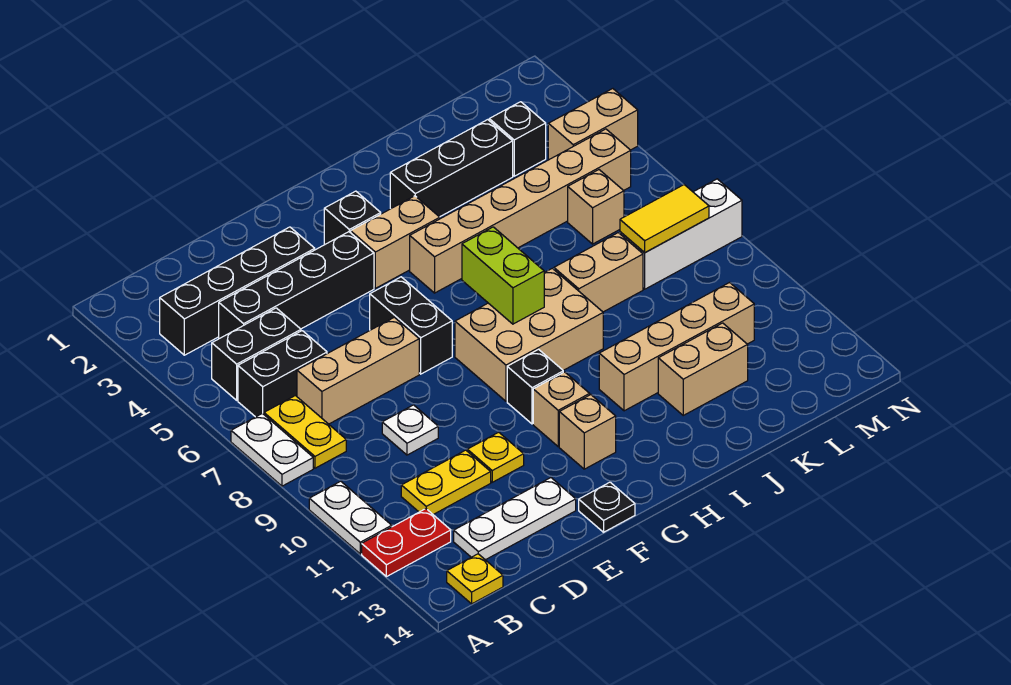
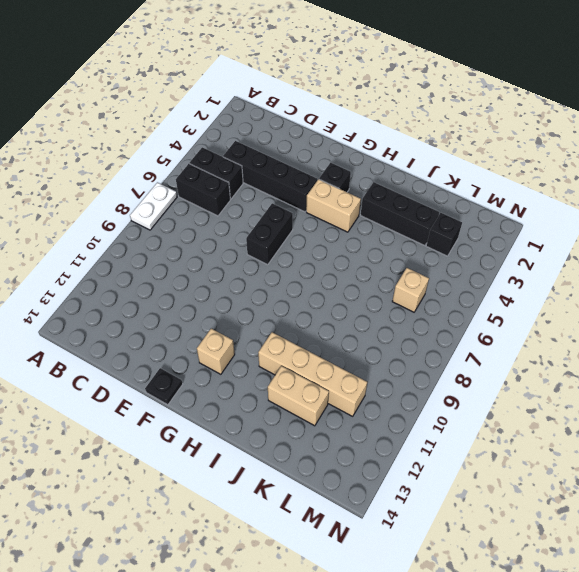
none -> white plate A10:A11 level 1
none -> red plate A12:B12 level 1
none -> black brick B3:E3 level 1
none -> yellow plate B7:B8 level 1

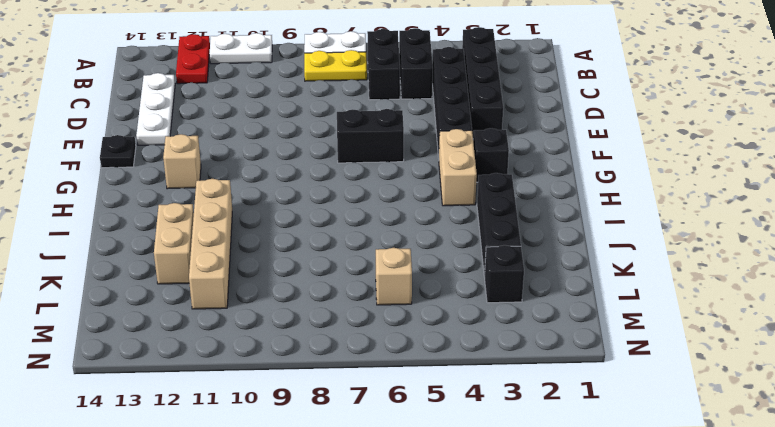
none -> yellow plate B14 level 1
none -> tan brick C7:E7 level 1
none -> yellow plate C11:D11 level 1
none -> white plate D9 level 1

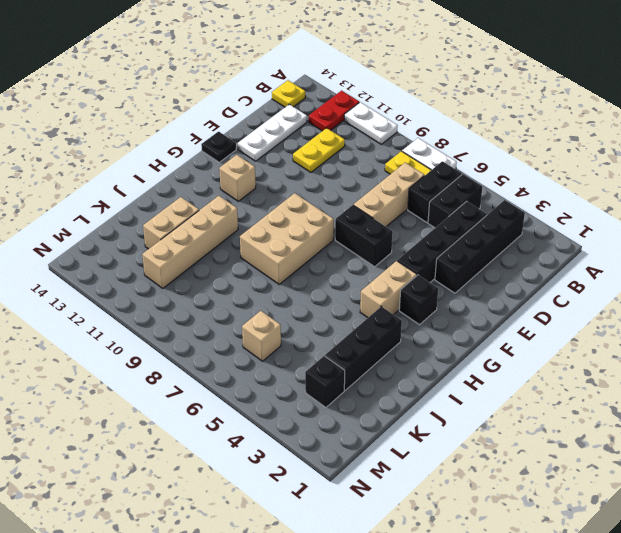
none -> white plate D9 level 1
none -> yellow plate E11 level 1
none -> black brick G10 level 1
none -> tan brick G11 level 1

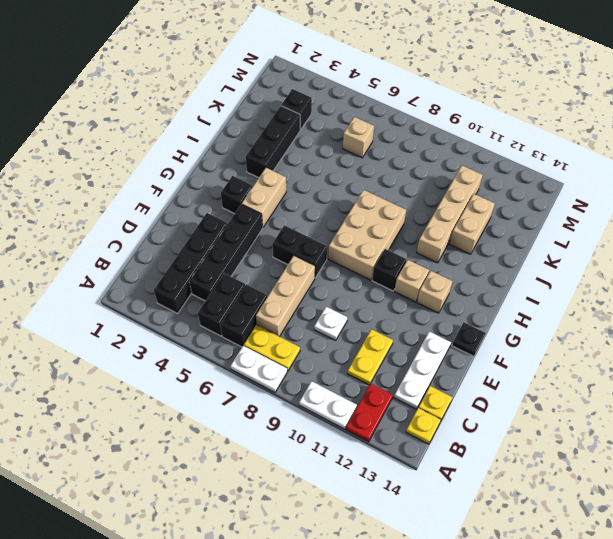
yellow plate C14 level 1 -> yellow plate E11 level 1
none -> tan brick H5:M5 level 1
none -> tan brick J8:K8 level 1
none -> white brick L8:N8 level 1
none -> tan brick M4:N4 level 1

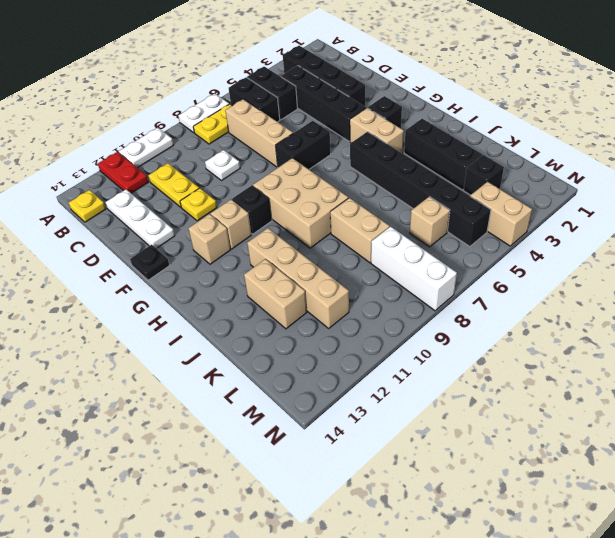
black brick H5:M5 level 1 -> tan brick H5:M5 level 1
none -> lime brick H7:H8 level 2
none -> yellow tile L8:M8 level 2

